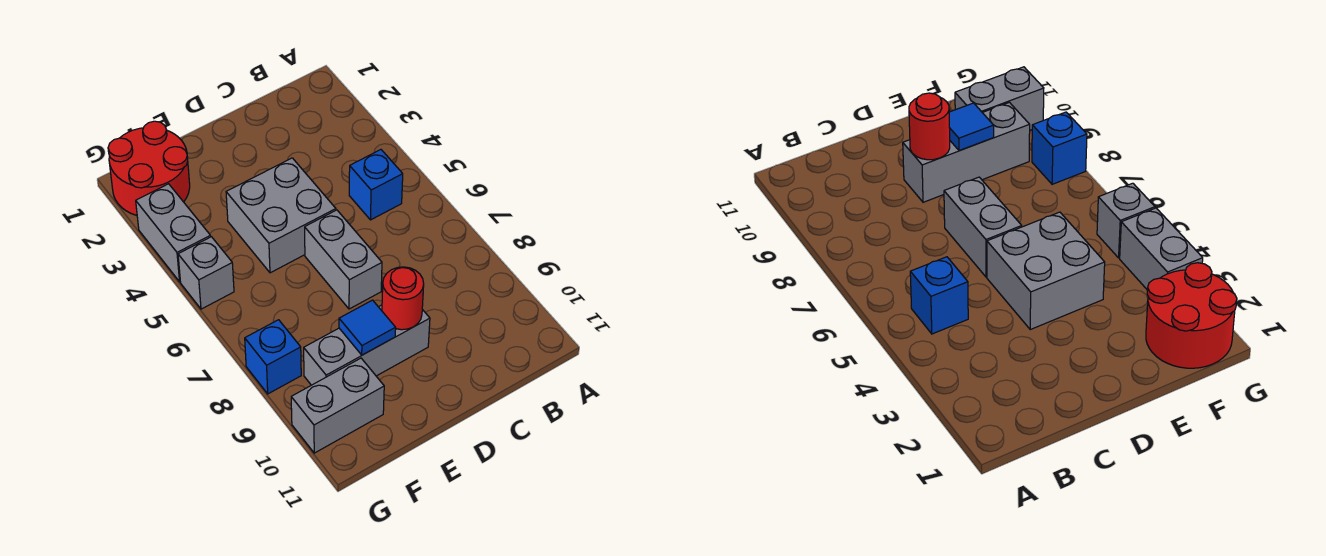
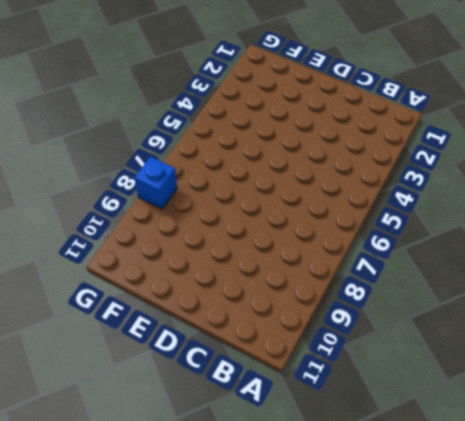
none -> blue brick B5 level 1
none -> grey brick D4:E5 level 1

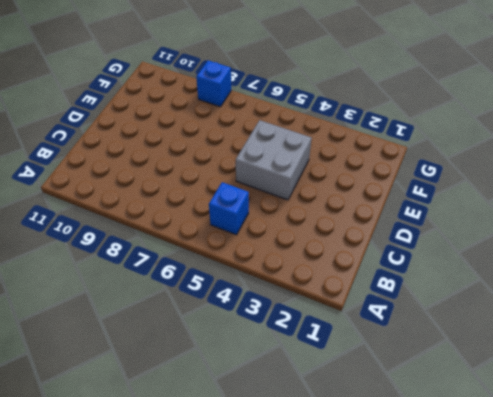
none -> grey brick D6:D7 level 1
none -> grey brick D9:F9 level 1

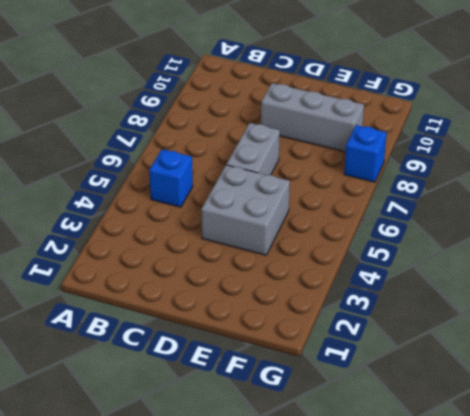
none -> red round brick F1:G2 level 1
none -> grey brick F10:G10 level 1

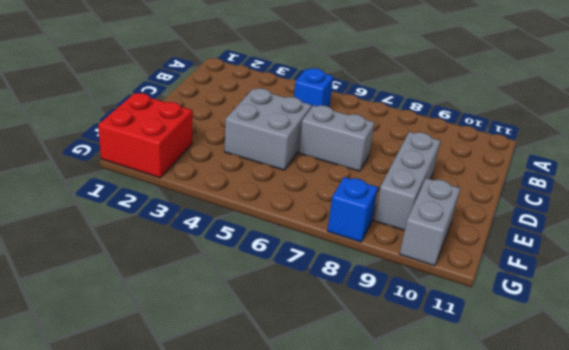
red brick F1:G2 level 1 -> red round brick F1:G2 level 1
none -> grey brick G3:G4 level 1
none -> grey brick G5 level 1

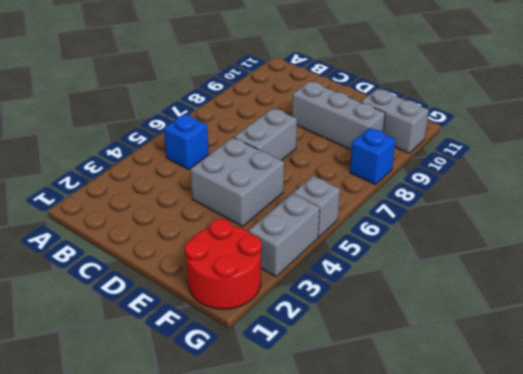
none -> red round brick D9 level 2
none -> blue tile E9 level 2

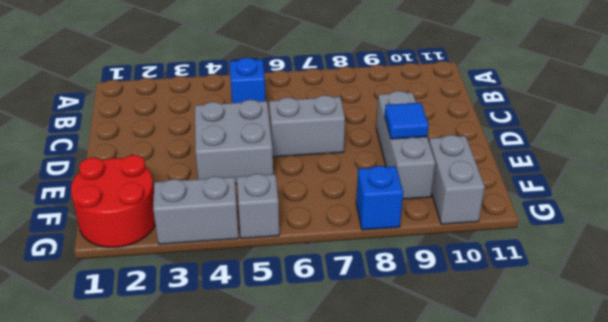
none -> red round brick D9 level 2

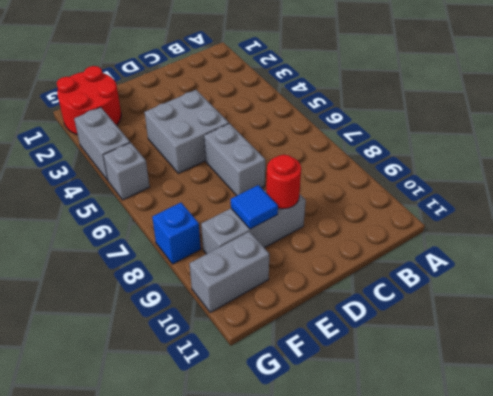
none -> blue brick B5 level 1

